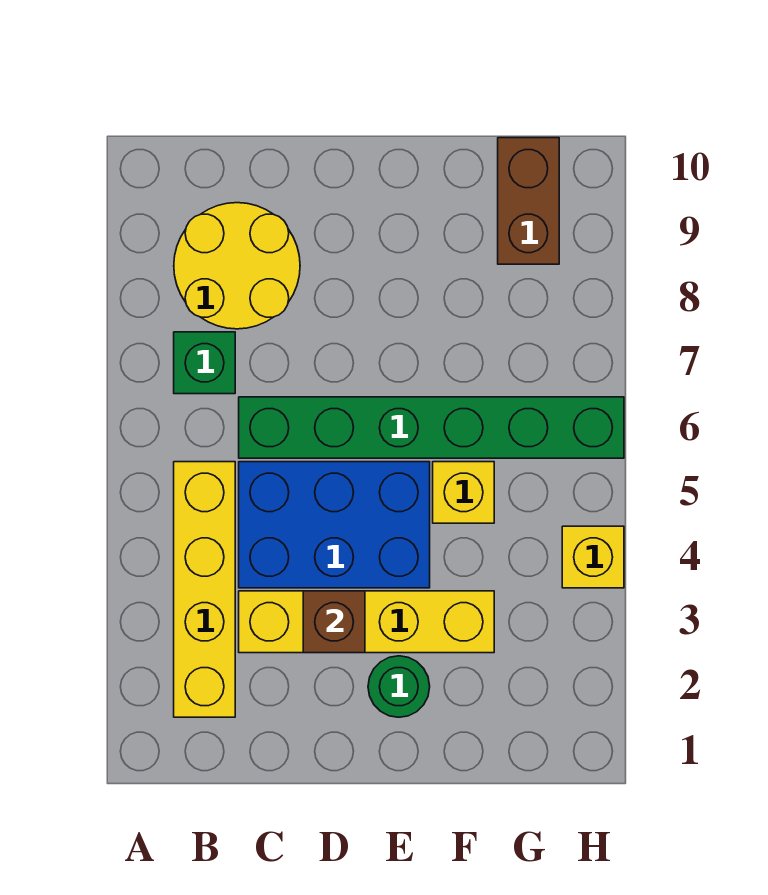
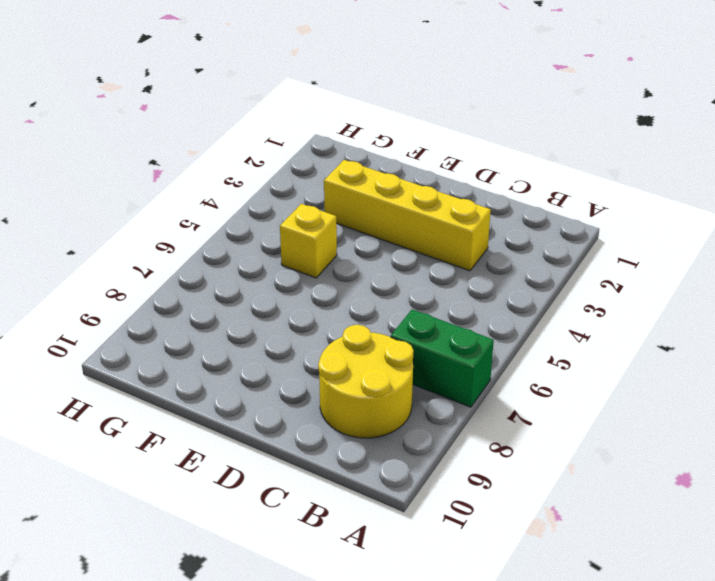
green brick A7:B7 level 1 -> green brick B7 level 1
none -> yellow brick B2:B5 level 1
none -> blue brick C4:E5 level 1

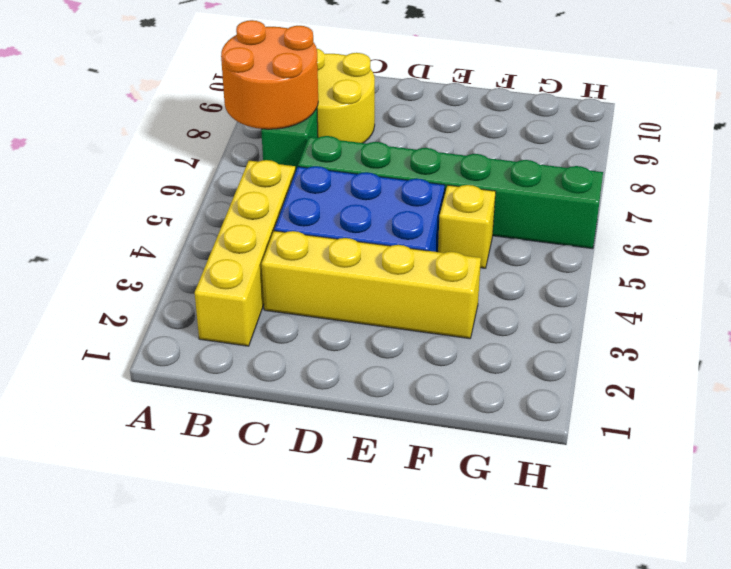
orange round brick A7:B8 level 2 -> none
none -> green round brick E2 level 1
none -> brown brick G9:G10 level 1

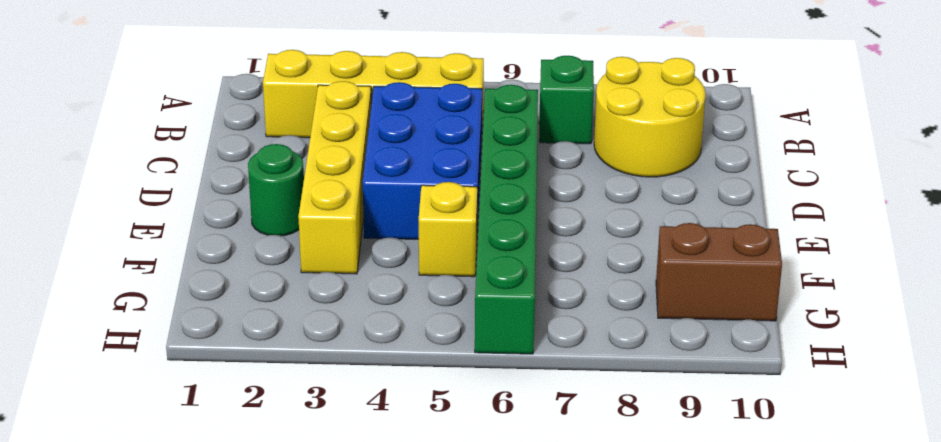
none -> yellow brick H4 level 1
none -> brown brick D3 level 2

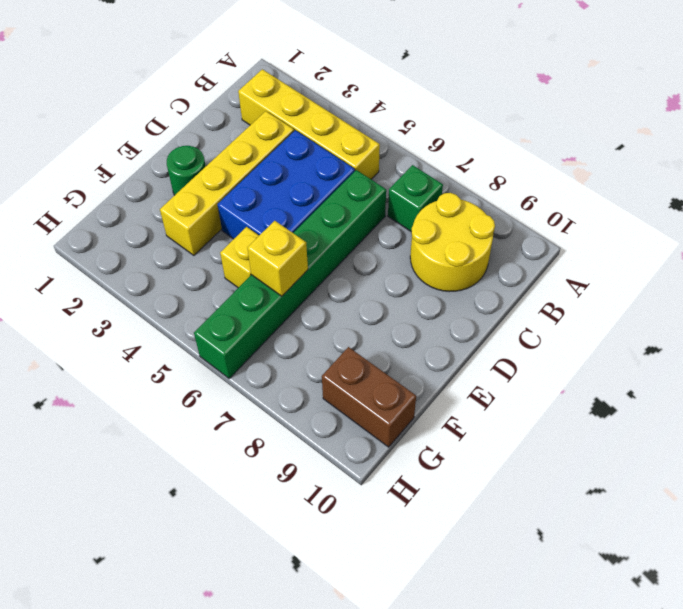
yellow brick F6 level 2 -> yellow brick H4 level 1
none -> brown brick D3 level 2

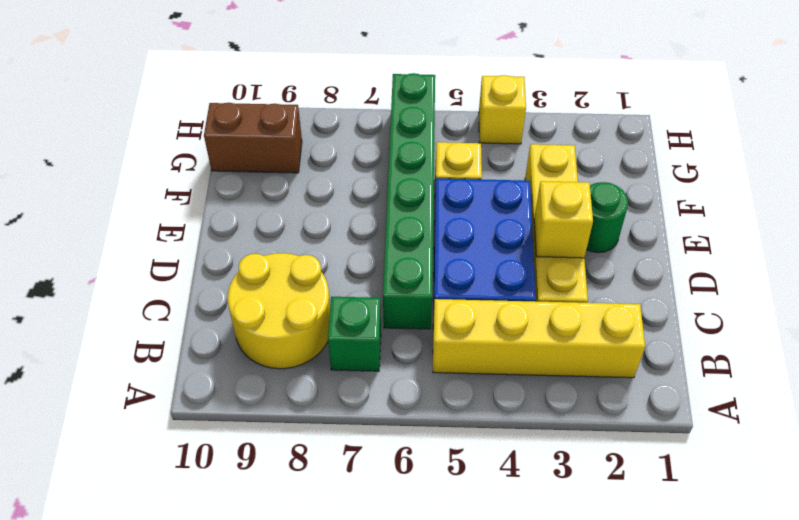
yellow brick D3 level 2 -> brown brick D3 level 2

